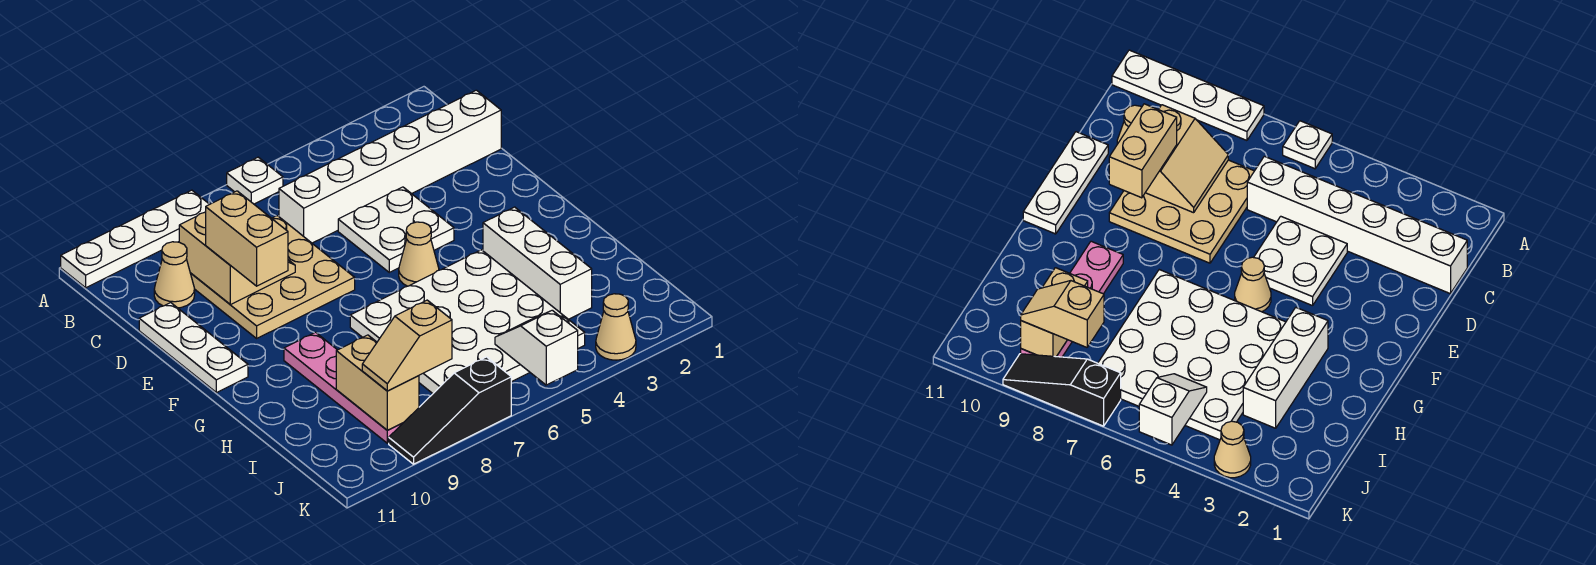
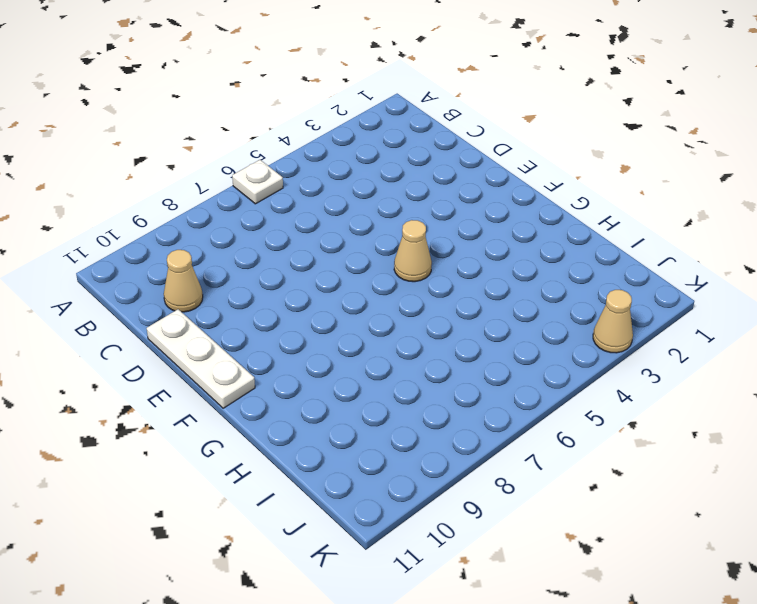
none -> white plate A8:A11 level 1
none -> white brick C1:C6 level 1
none -> tan plate C7:E9 level 1

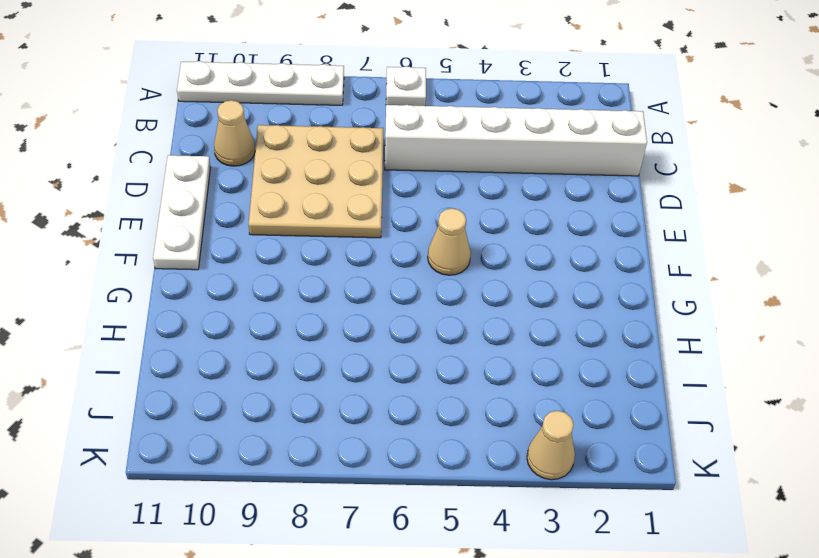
none -> white plate D4:E5 level 1
none -> white brick G3:I3 level 1
none -> white plate G4:J7 level 1

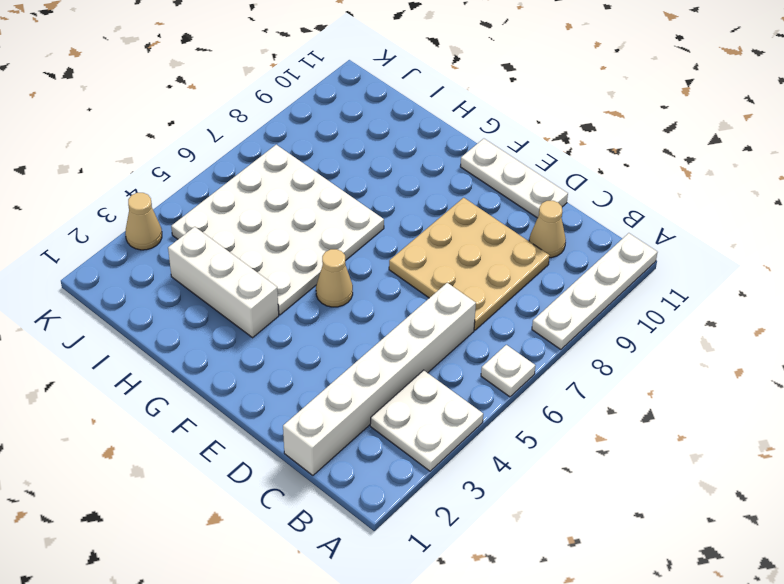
white plate A3:B4 level 1 -> white plate D4:E5 level 1
none -> pink plate G9:J9 level 1
none -> black slope K7:K9 level 1 top 7
none -> tan slope C8:D9 level 2 top 9

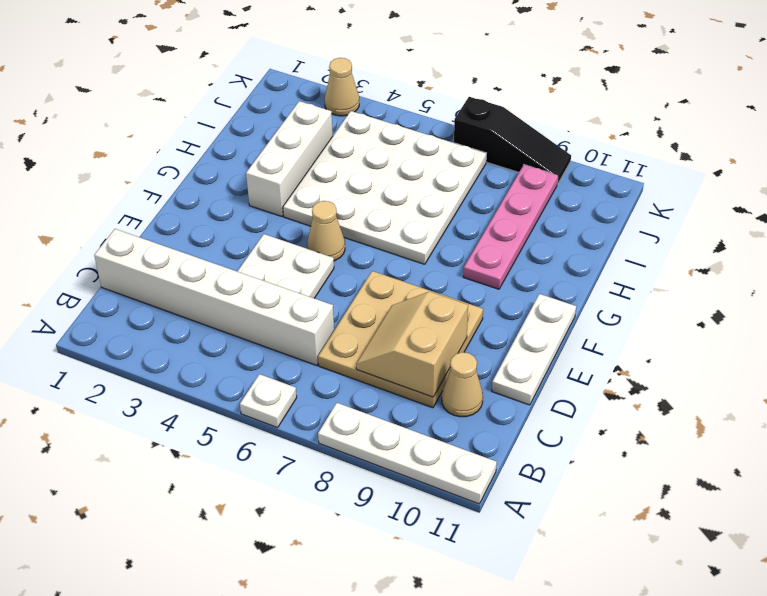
none -> tan brick I9:J9 level 2
none -> white slope J5:K5 level 2 top K
none -> tan brick D9:E9 level 3

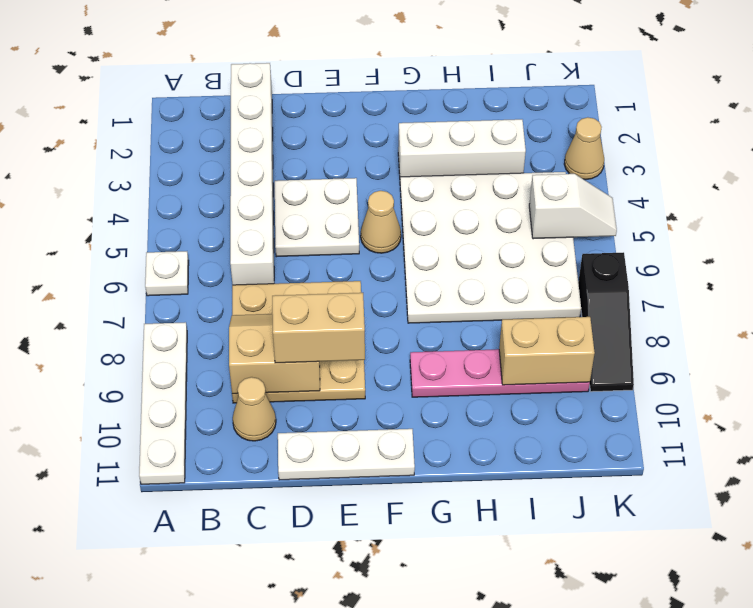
white slope J5:K5 level 2 top J -> white slope J5:K5 level 2 top K
none -> tan slope J8:J9 level 3 top 8

